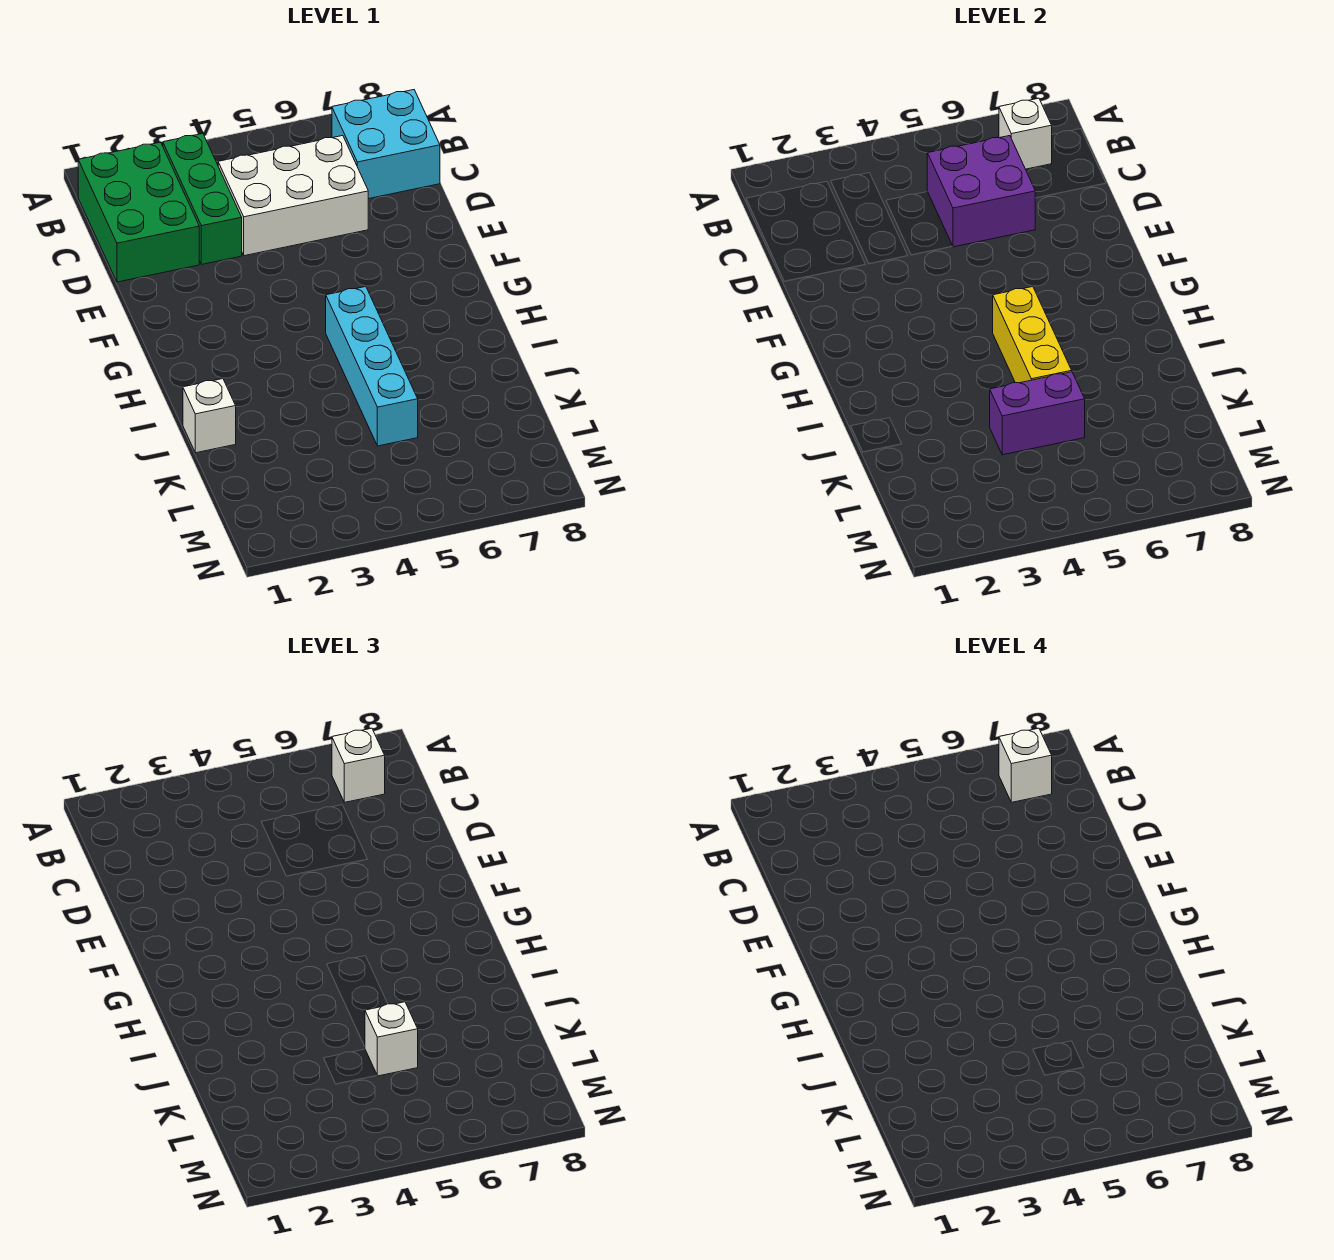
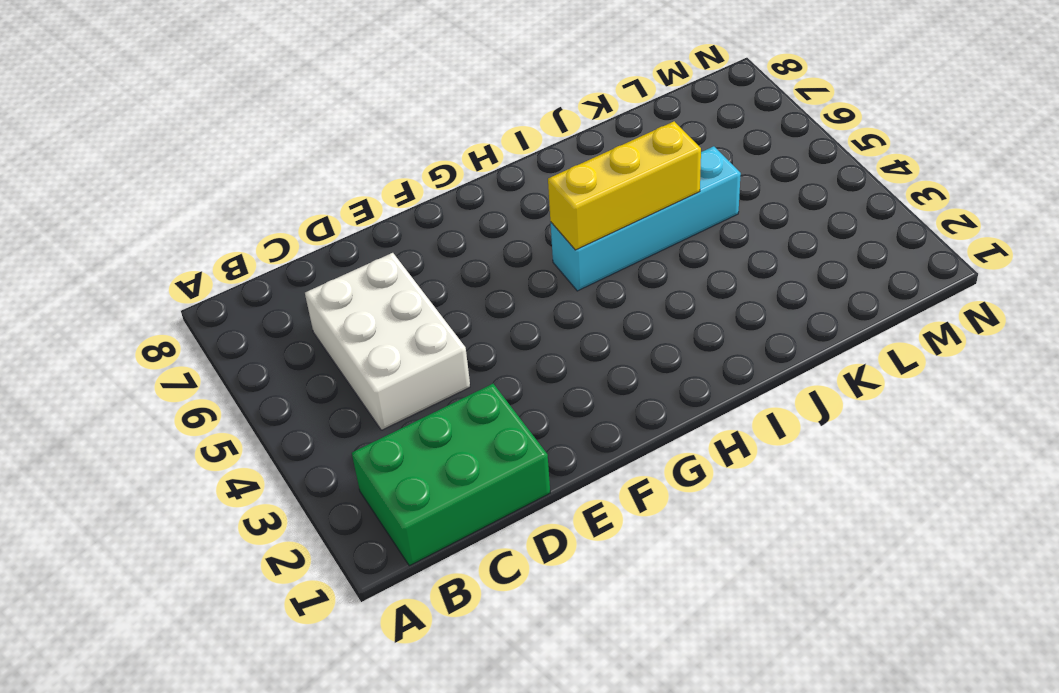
none -> green brick B3:D3 level 1
none -> cyan brick B7:C8 level 1
none -> white brick J1 level 1

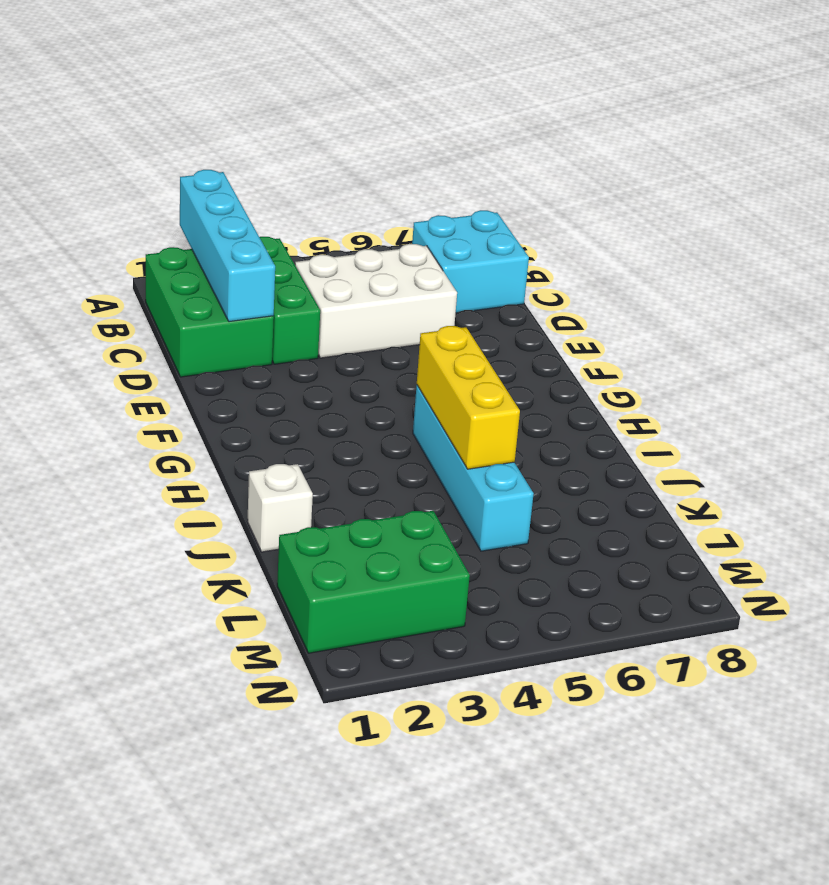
cyan brick A2:D2 level 2 -> none
green brick L1:M3 level 1 -> none
none -> white brick B7 level 2
none -> purple brick C5:D6 level 2
none -> purple brick K4:K5 level 2

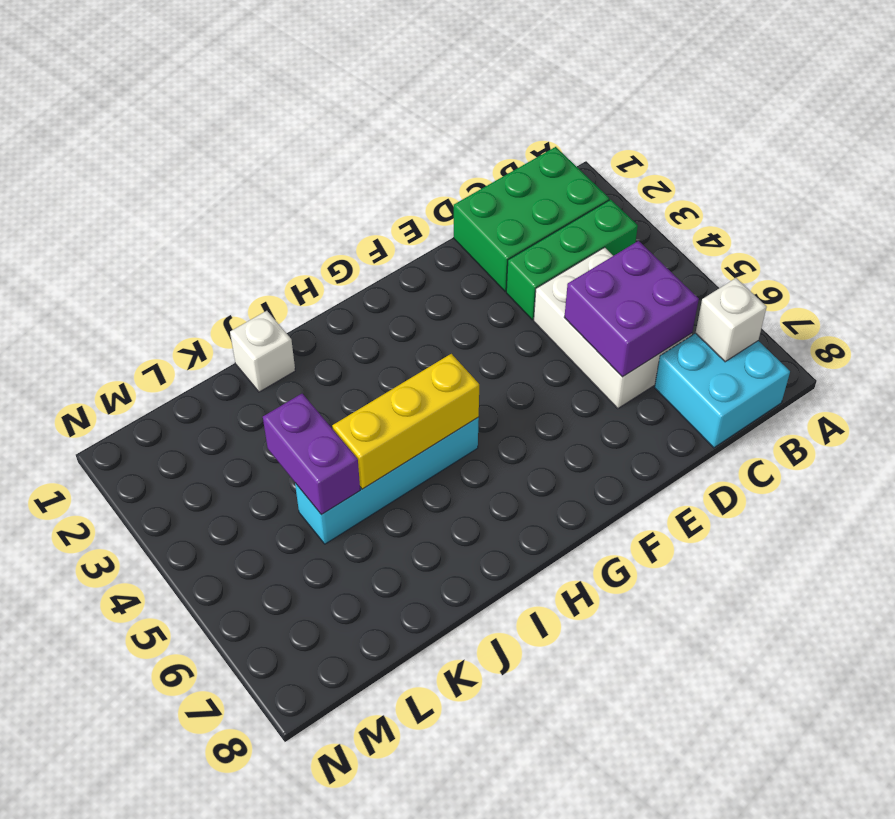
none -> white brick B7 level 3
none -> white brick K5 level 3
none -> white brick B7 level 4

